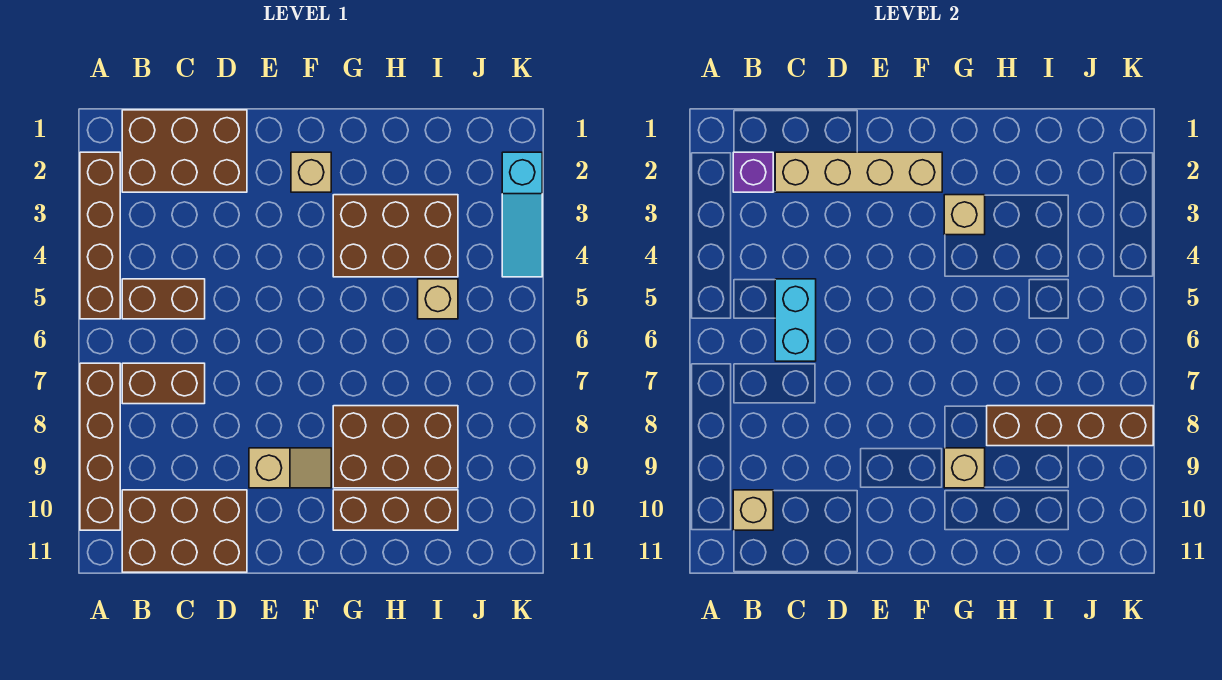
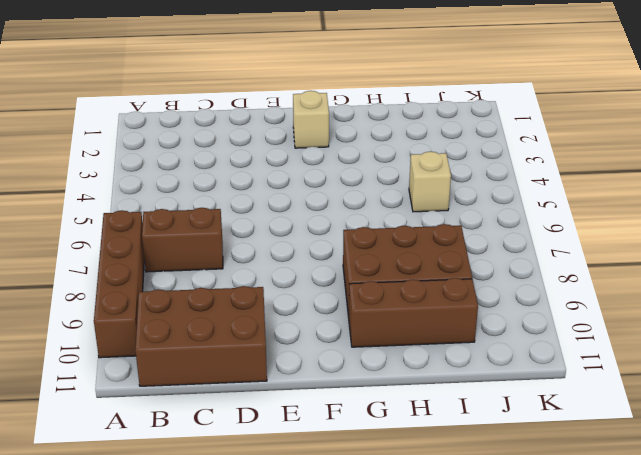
none -> brown brick A2:A5 level 1
none -> brown brick B1:D2 level 1
none -> brown brick B5:C5 level 1

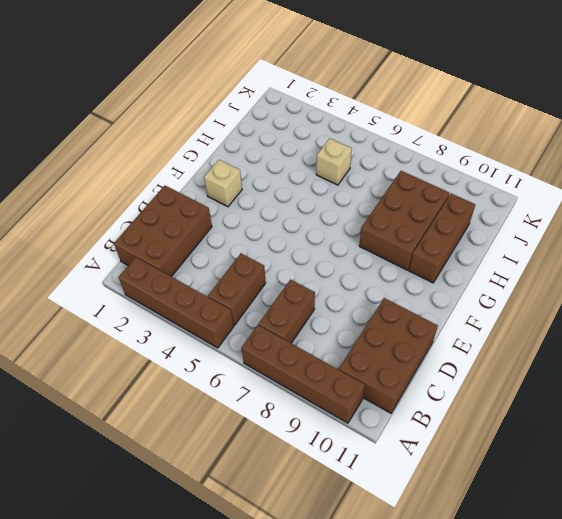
none -> tan slope E9:F9 level 1 top E
none -> brown brick G3:I4 level 1
none -> cyan slope K2:K4 level 1 top 2

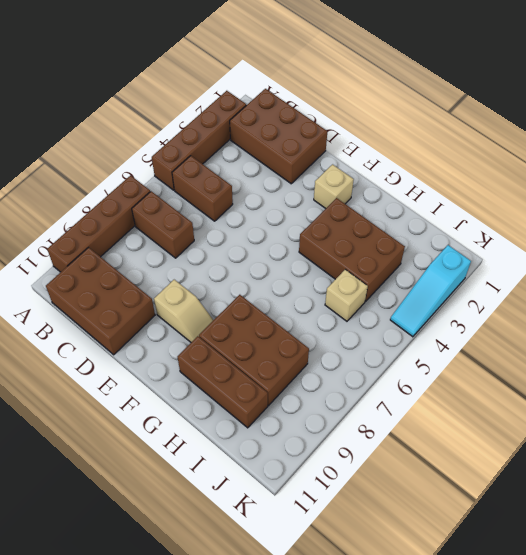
none -> purple brick B2 level 2
none -> tan brick B10 level 2
none -> tan brick C2:F2 level 2

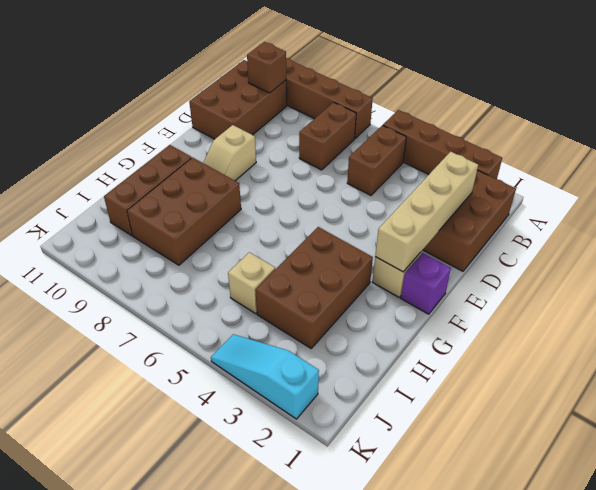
brown brick B10 level 2 -> tan brick B10 level 2
purple brick F1 level 1 -> purple brick B2 level 2
none -> cyan brick C5:C6 level 2
none -> tan brick G3 level 2
none -> tan brick G9 level 2

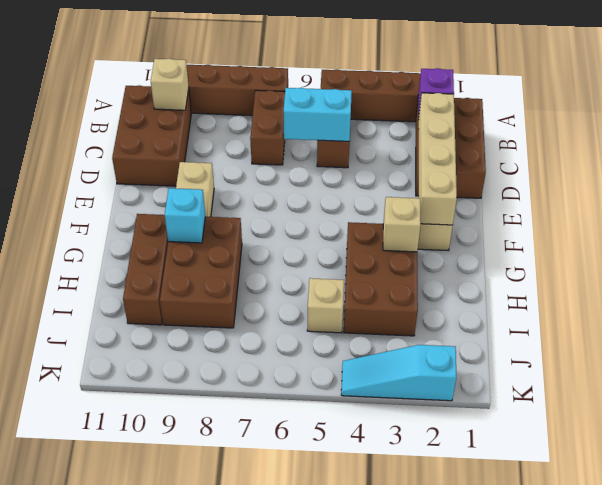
cyan brick G9 level 2 -> tan brick G9 level 2
none -> brown brick H8:K8 level 2

